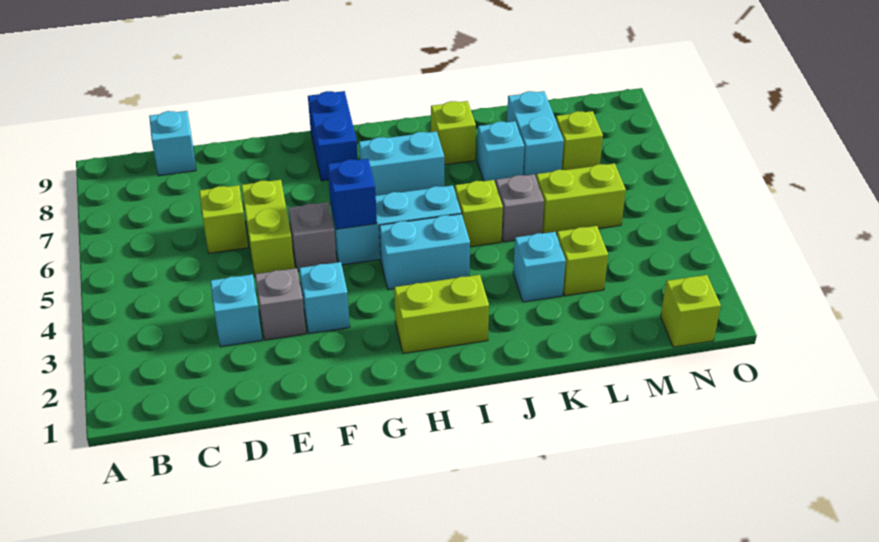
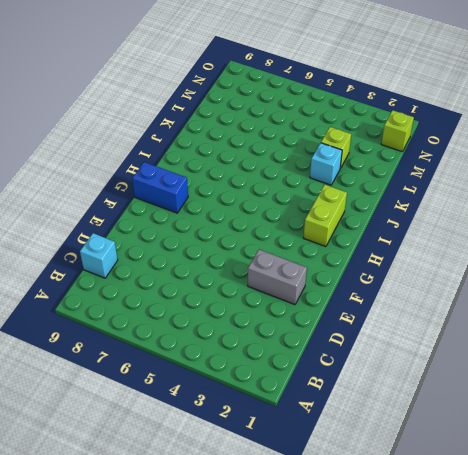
grey brick E2:E3 level 1 -> grey brick E3 level 1
none -> cyan brick D3 level 1
none -> lime brick D6 level 1
none -> lime brick E5:E6 level 1

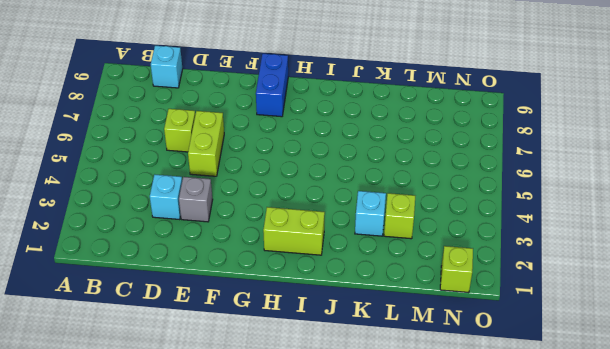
none -> cyan brick F3 level 1
none -> grey brick F5 level 1
none -> cyan brick G5:I5 level 1

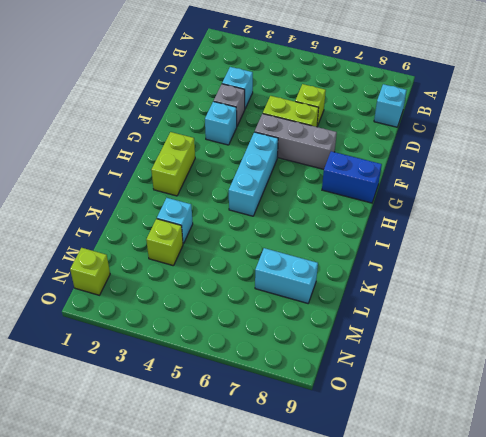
grey brick F5:F7 level 1 -> grey brick F5 level 1
none -> cyan brick H4:I4 level 1
none -> cyan brick H7:I7 level 1
none -> lime brick J5 level 1

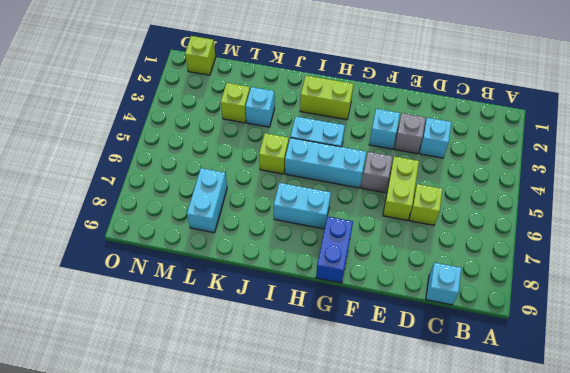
none -> lime brick J8 level 1
none -> grey brick K5 level 1
none -> cyan brick K7 level 1

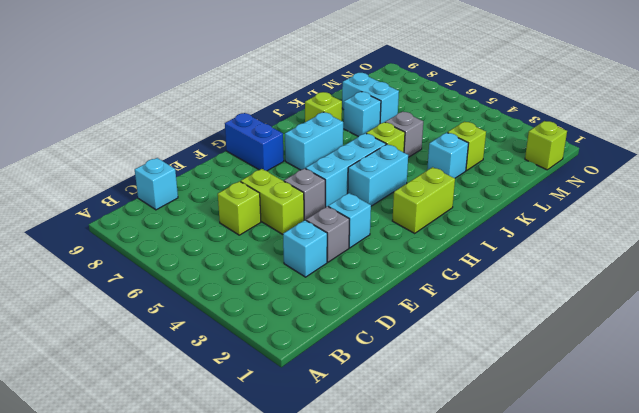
none -> lime brick L5:M5 level 1
none -> lime brick M7 level 1
none -> blue brick G5 level 2

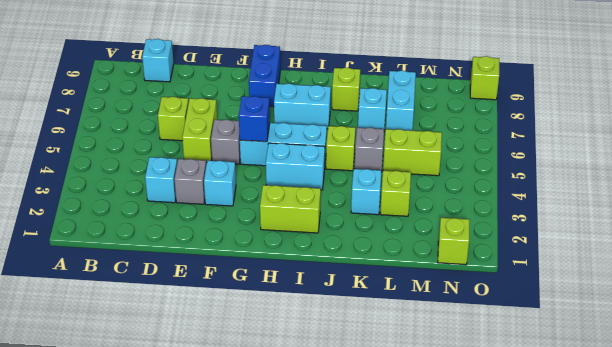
lime brick O9 level 1 -> lime brick M7 level 1

